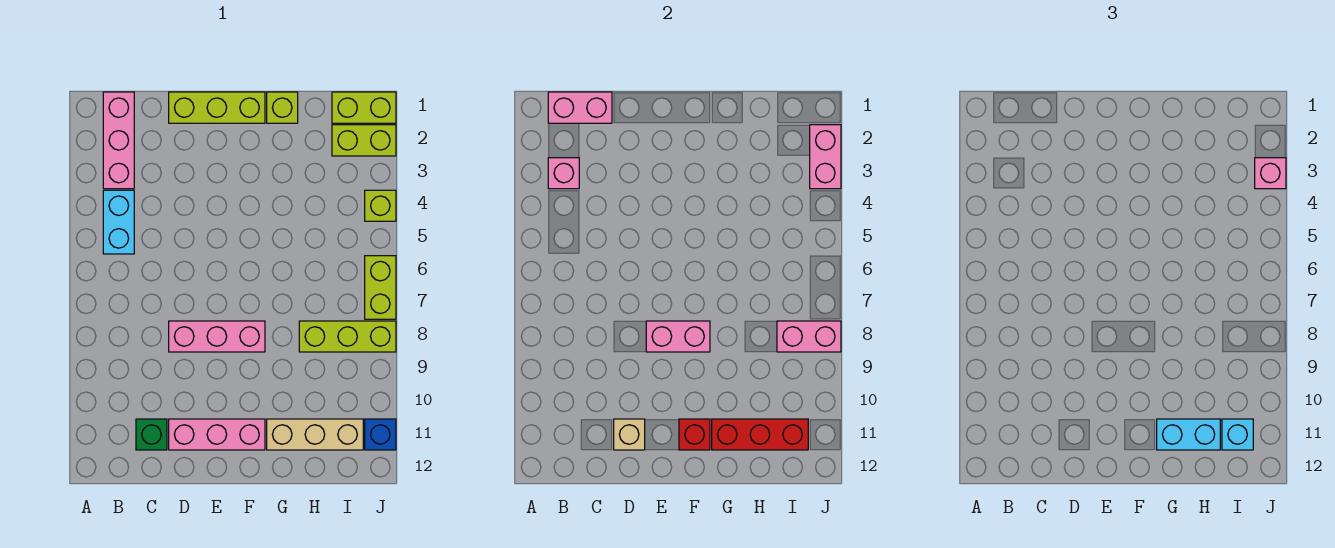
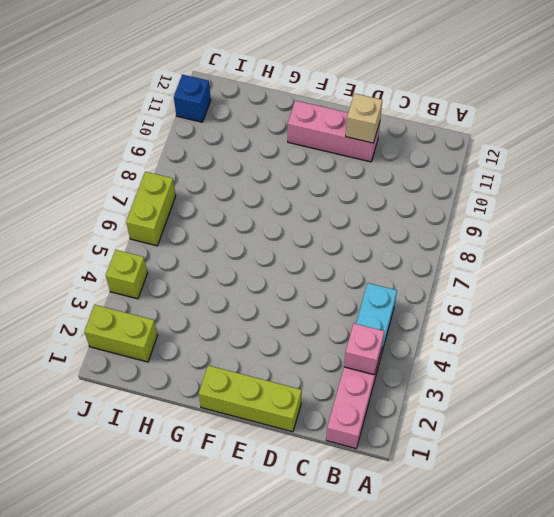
none -> green brick C11 level 1
none -> pink brick D8:F8 level 1
none -> lime brick G1 level 1

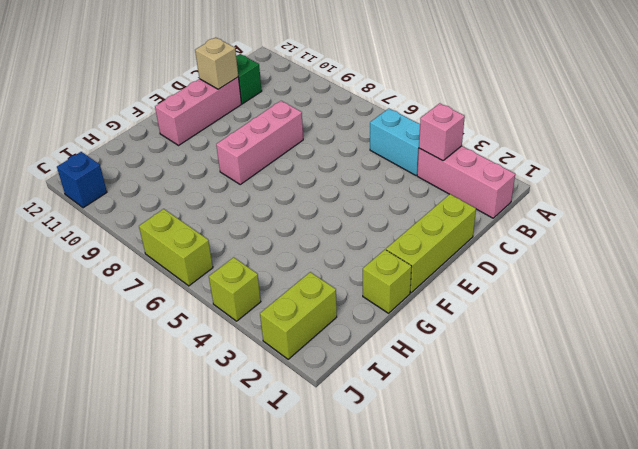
none -> tan brick G11:I11 level 1
none -> lime brick H8:J8 level 1
none -> lime brick I1:J1 level 1

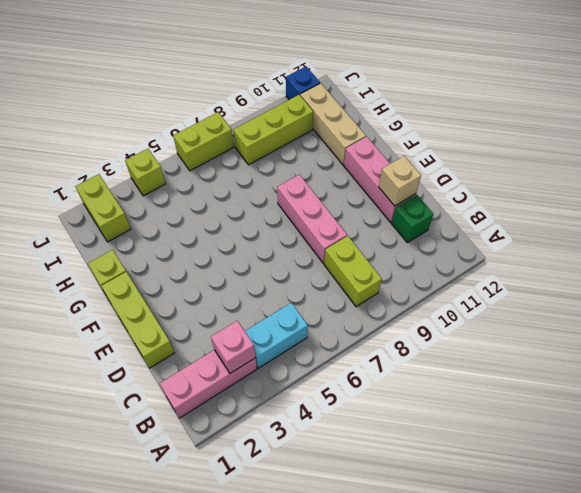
lime brick B8:C8 level 1 -> lime brick I1:J1 level 1
lime brick I8:I10 level 1 -> lime brick H8:J8 level 1
none -> pink brick B1:C1 level 2
none -> pink brick E8:F8 level 2
none -> red brick F11 level 2

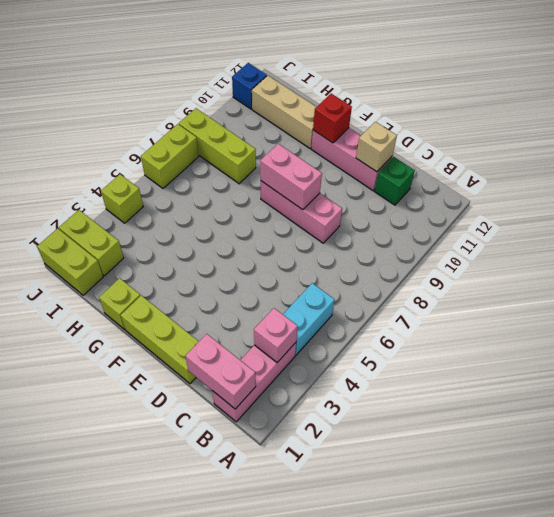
none -> red brick G11:I11 level 2
none -> pink brick I8:J8 level 2
none -> pink brick J2:J3 level 2

